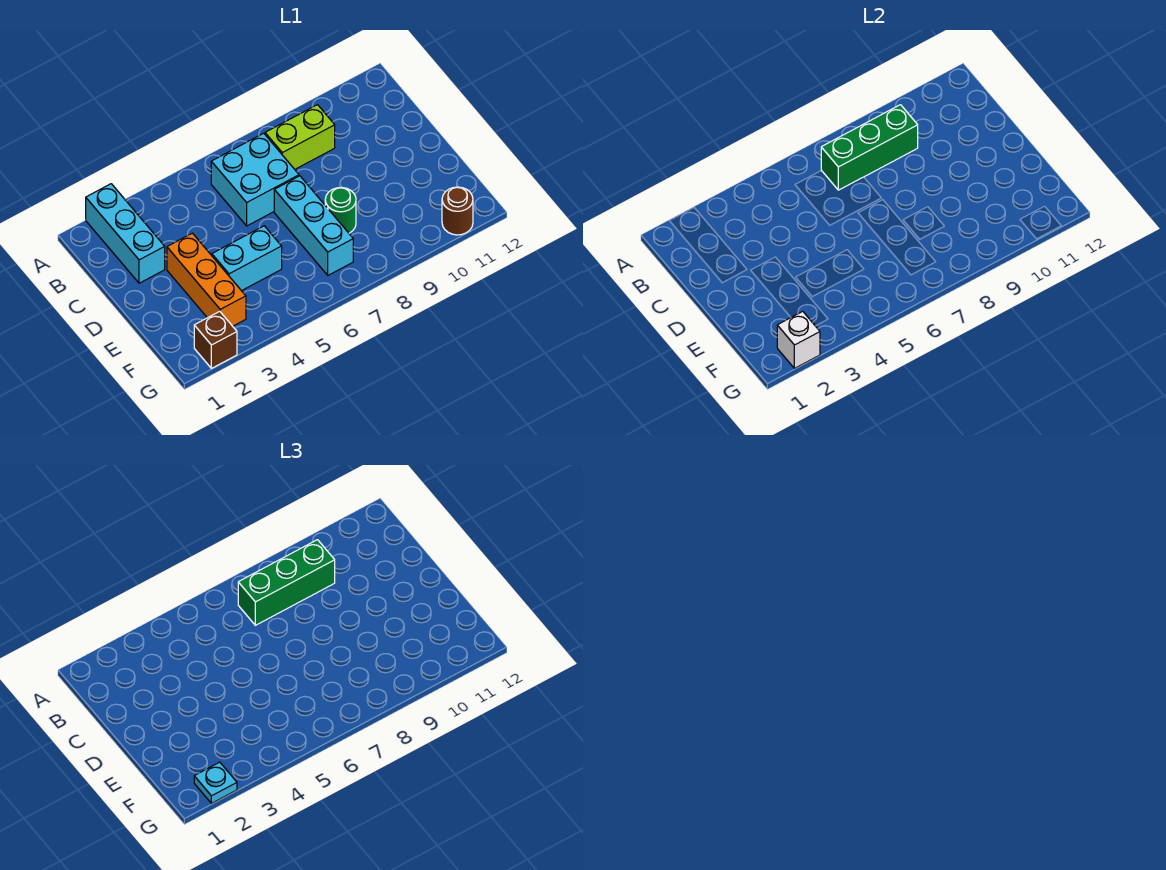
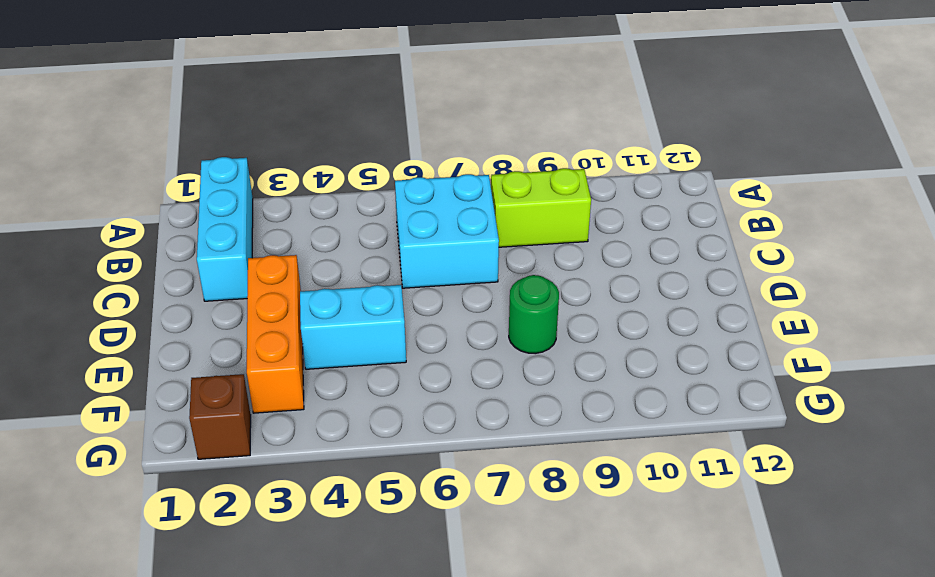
none -> cyan brick D7:F7 level 1
none -> brown round brick G11 level 1
none -> green brick B7:B9 level 2

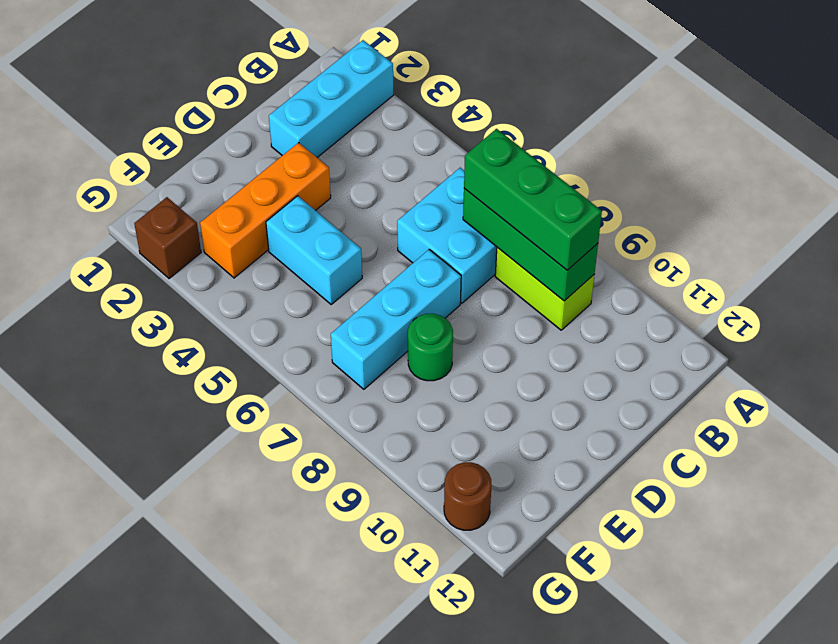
none -> white brick G2 level 2
none -> cyan plate G2 level 3

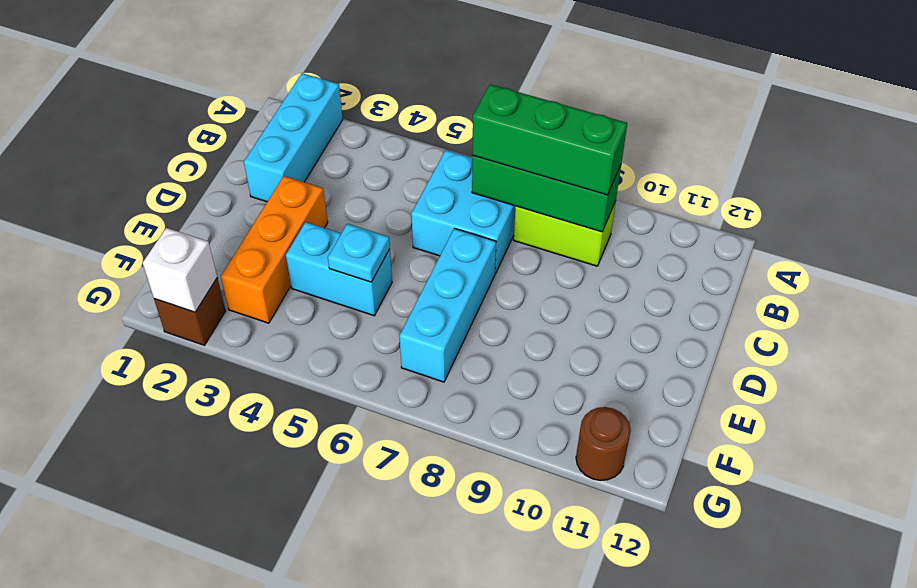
cyan plate E5 level 2 -> cyan plate G2 level 3
none -> green round brick E8 level 1

